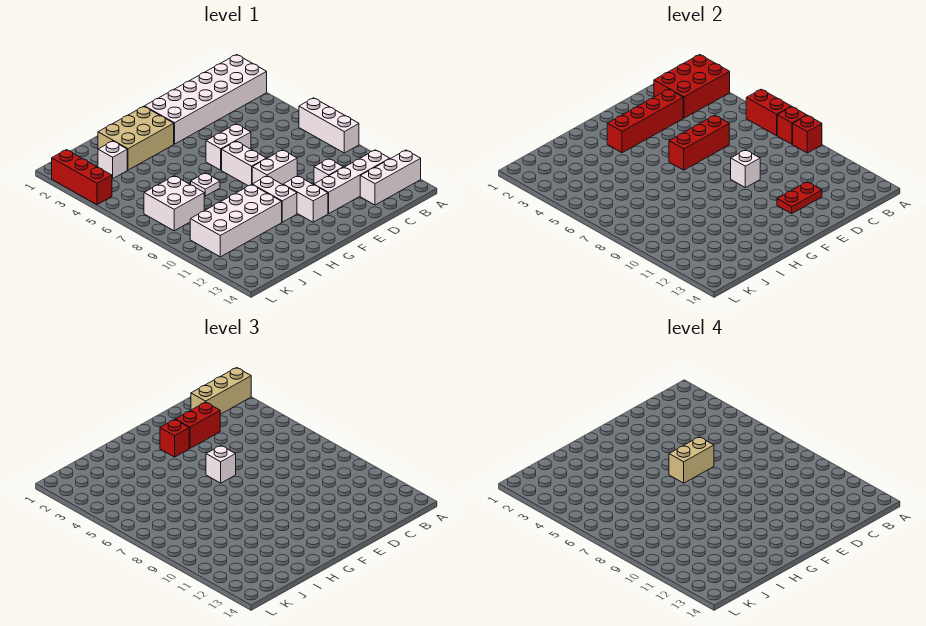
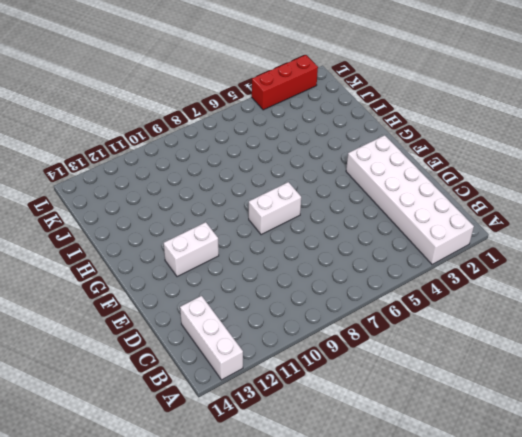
none -> white brick A7:A9 level 1
none -> white brick B12:E12 level 1
none -> white brick D11 level 1

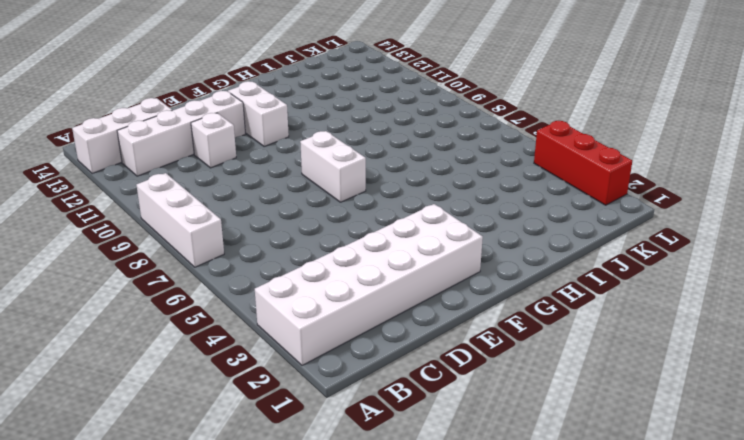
none -> white brick E6:F6 level 1
none -> white brick E9:F9 level 1
none -> tan brick G2:I3 level 1

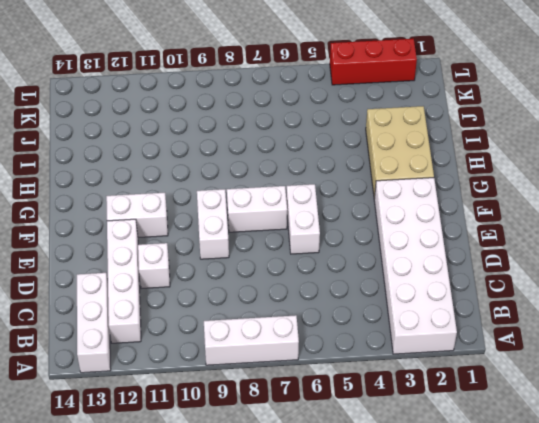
none -> white brick G10:G11 level 1
none -> white plate H7 level 1
none -> white brick H10:K11 level 1

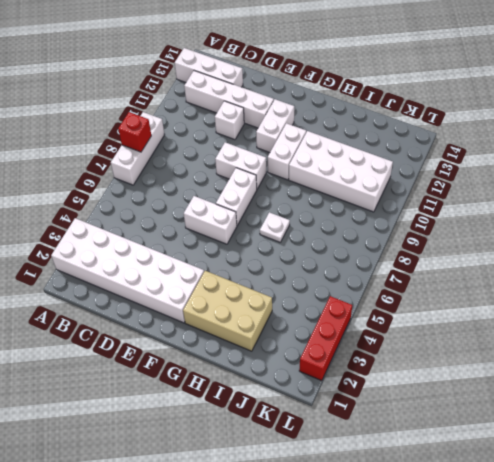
none -> white brick J3 level 1
none -> white brick J7:K8 level 1
none -> red brick A2:C3 level 2

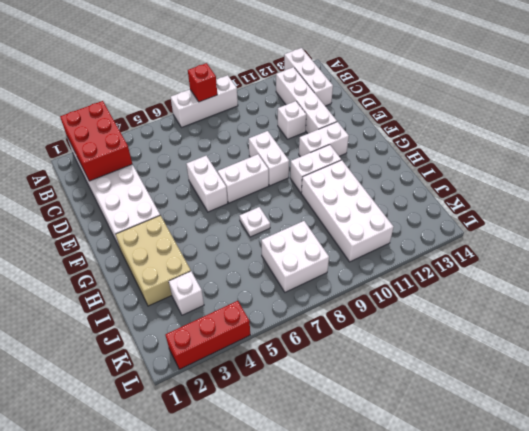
none -> red brick A6:A7 level 2
none -> red brick A9 level 2
none -> red brick D3:G3 level 2

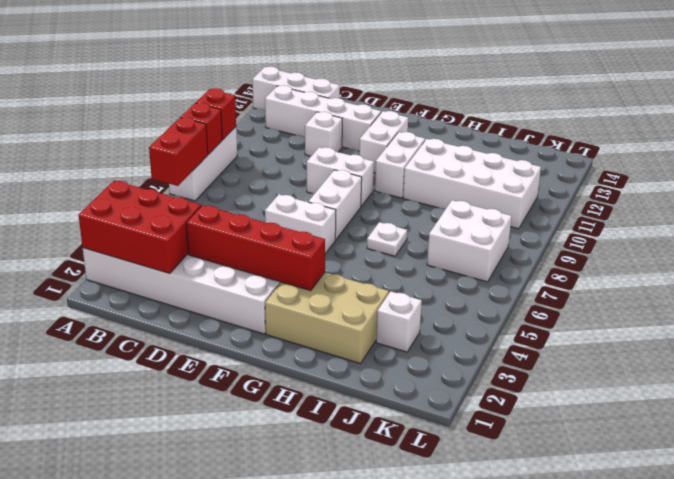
none -> red brick L2:L4 level 1
none -> red brick D6:F6 level 2
none -> red plate D12:E12 level 2

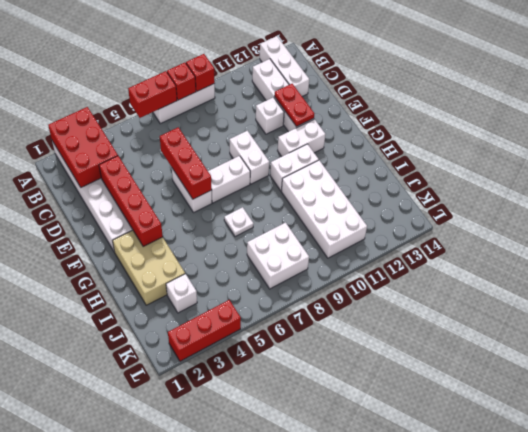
none -> white brick E9 level 2
none -> tan brick A2:C2 level 3
none -> red brick D3:E3 level 3

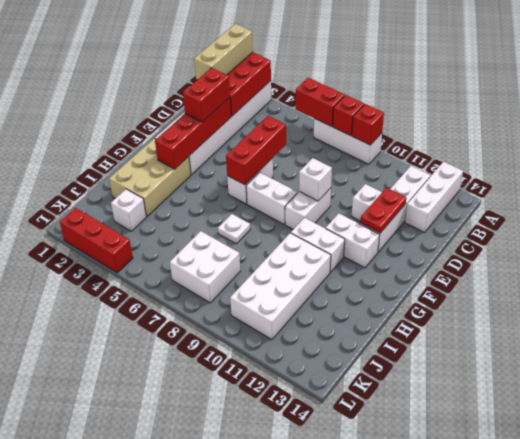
none -> red brick F3 level 3
none -> white brick F6 level 3
none -> tan brick E6:F6 level 4

